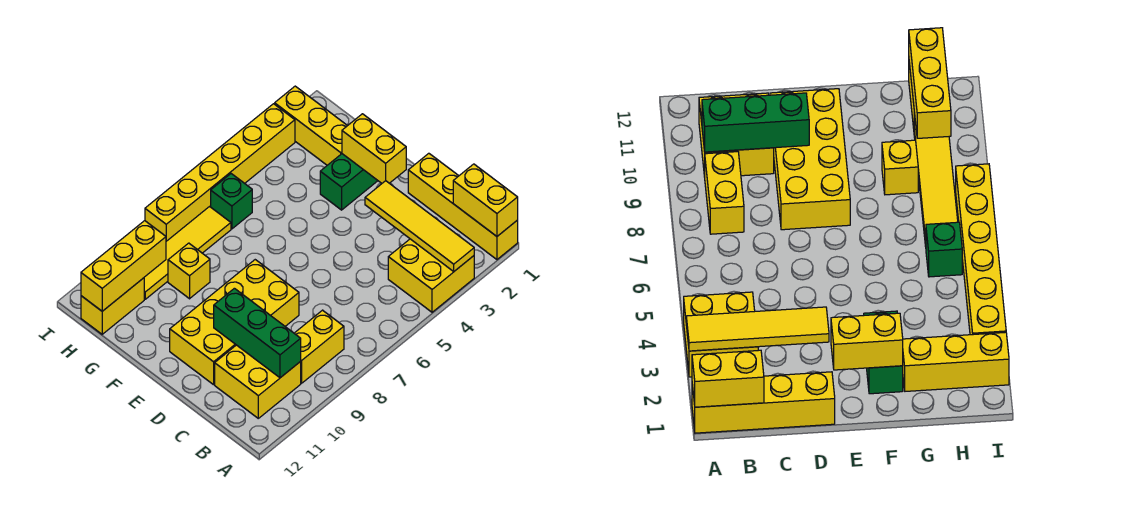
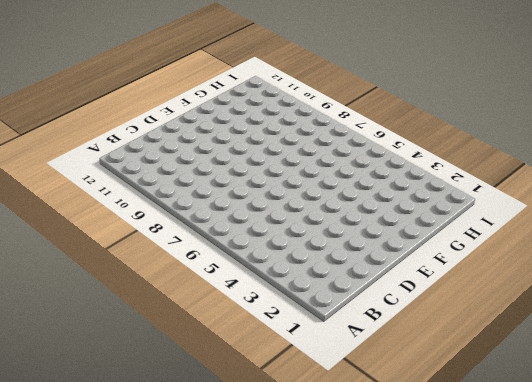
none -> yellow brick A1:D1 level 1
none -> yellow brick A3:B4 level 1
none -> yellow brick B8:B9 level 1

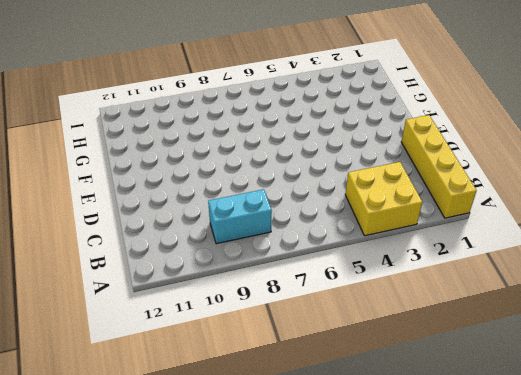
cyan brick B8:B9 level 1 -> yellow brick B8:B9 level 1
none -> yellow brick B10:C11 level 1
none -> yellow brick D8:E11 level 1
none -> green brick F2:F3 level 1

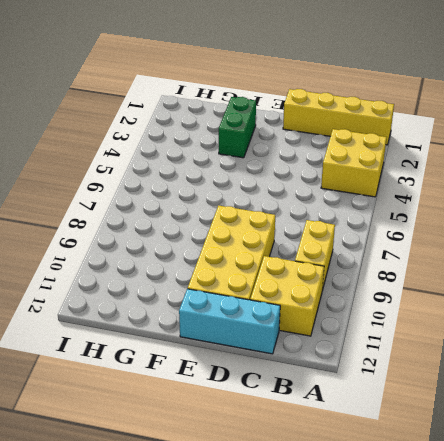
cyan brick C12:E12 level 1 -> none
none -> yellow brick G2:I2 level 1
none -> yellow brick G9 level 1
none -> green brick H6 level 1

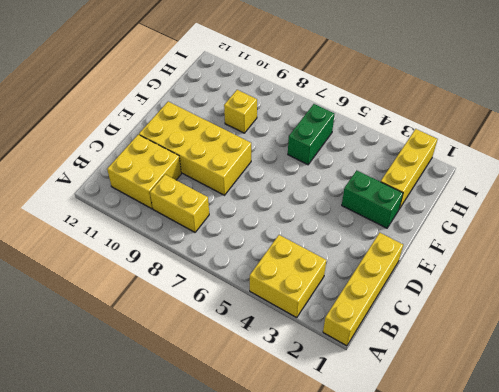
green brick G6:H6 level 1 -> green brick H6 level 1
none -> yellow tile H7:H10 level 1
none -> yellow brick H11:H12 level 1
none -> yellow brick I3:I8 level 1

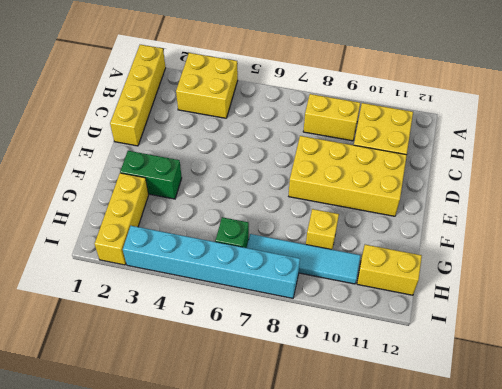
cyan tile H7:H10 level 1 -> yellow tile H7:H10 level 1
cyan brick I3:I8 level 1 -> yellow brick I3:I8 level 1
none -> yellow brick A1:B1 level 2
none -> yellow tile A3:D3 level 2
none -> green brick B10:D10 level 2

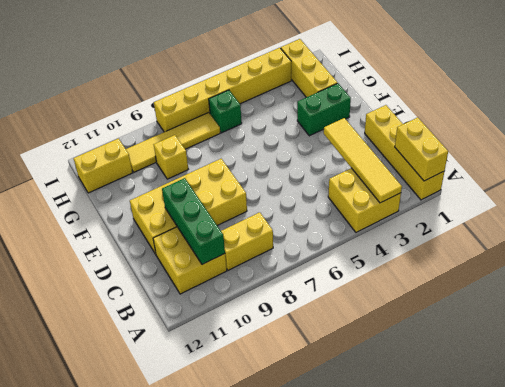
none -> yellow brick E2:F2 level 2
none -> yellow brick H10:H12 level 2

